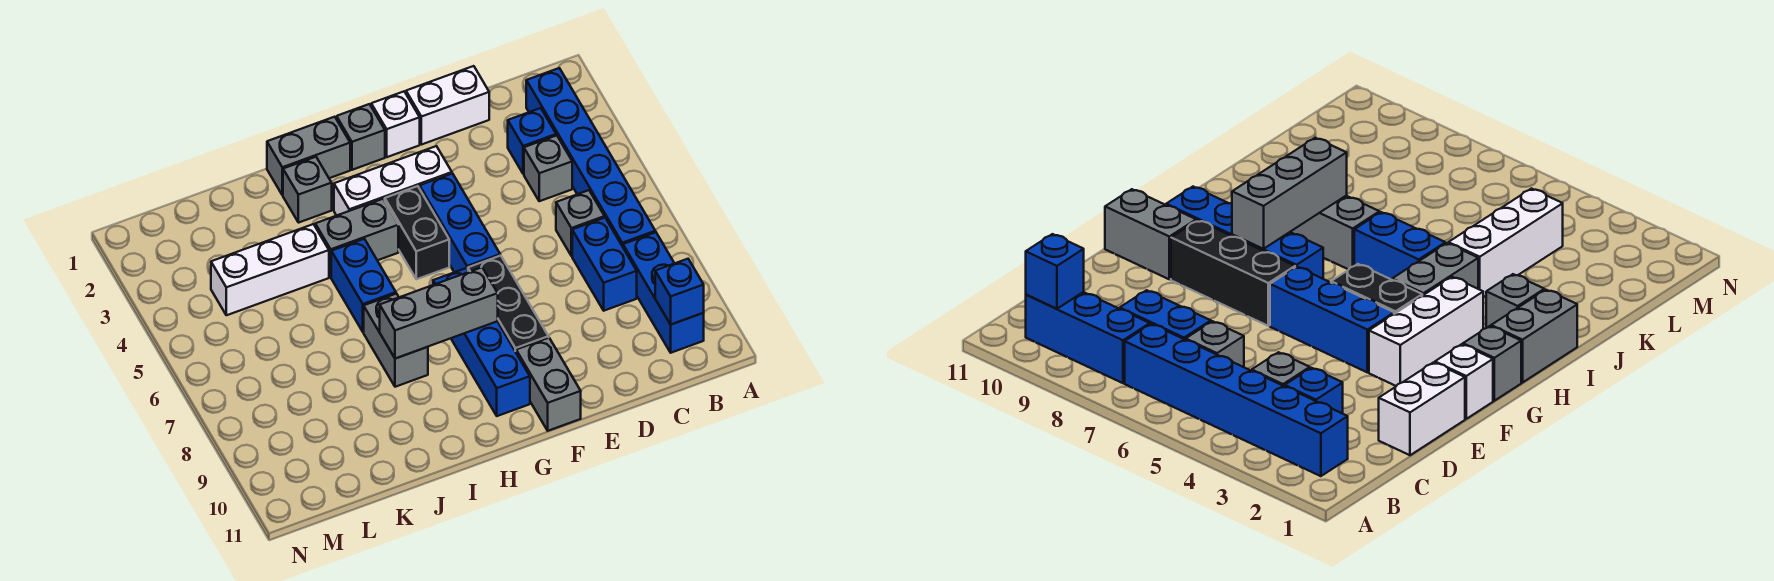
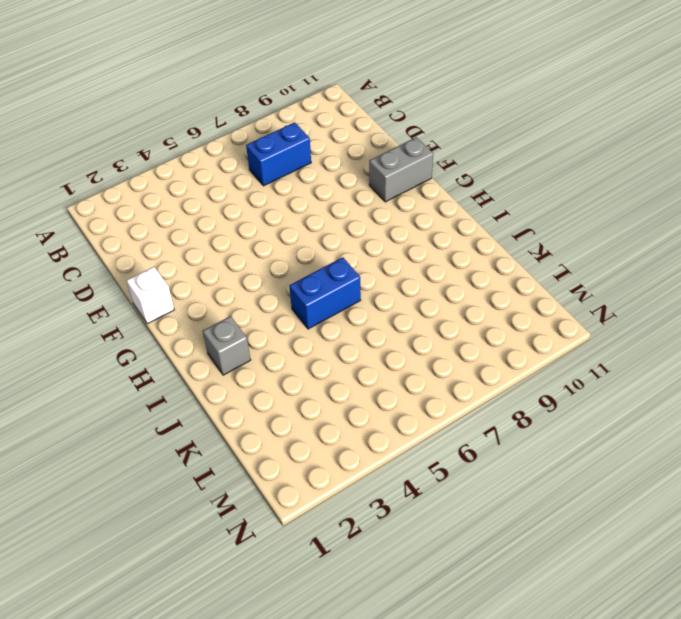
none -> blue brick B2:B7 level 1
none -> blue brick B8:B10 level 1
none -> blue brick C3 level 1

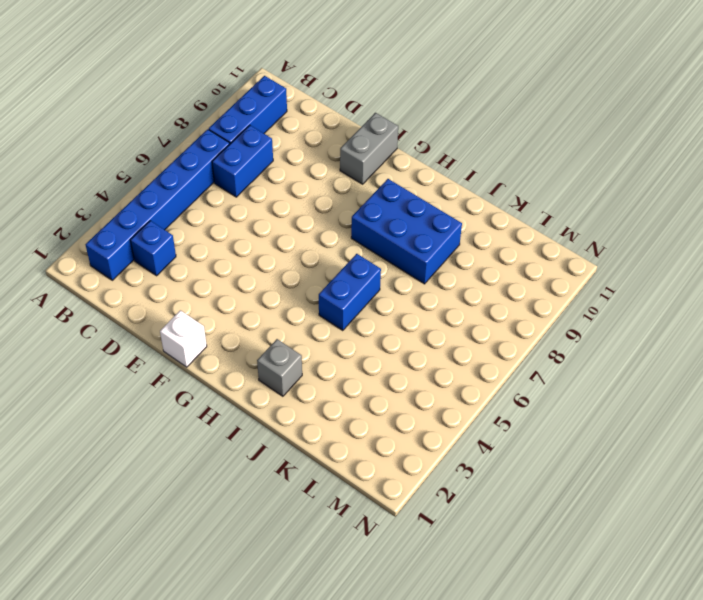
blue brick H8:J9 level 1 -> grey brick I7:I8 level 1
none -> grey brick C4 level 1
none -> grey brick C6 level 1
none -> white brick D1:E1 level 1

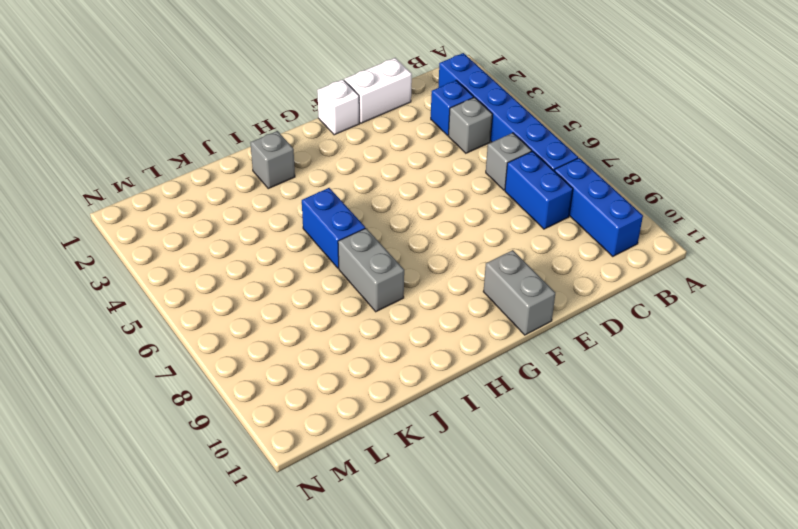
none -> white brick F3:H3 level 1
none -> blue brick F4:F6 level 1
none -> black brick F7:F9 level 1

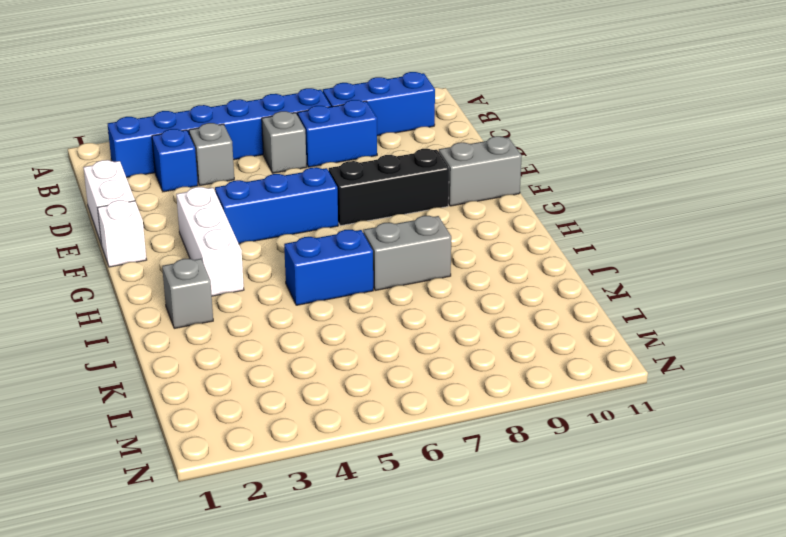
none -> grey brick G1 level 1
none -> black brick G4:G5 level 1
none -> blue brick G7:G10 level 1

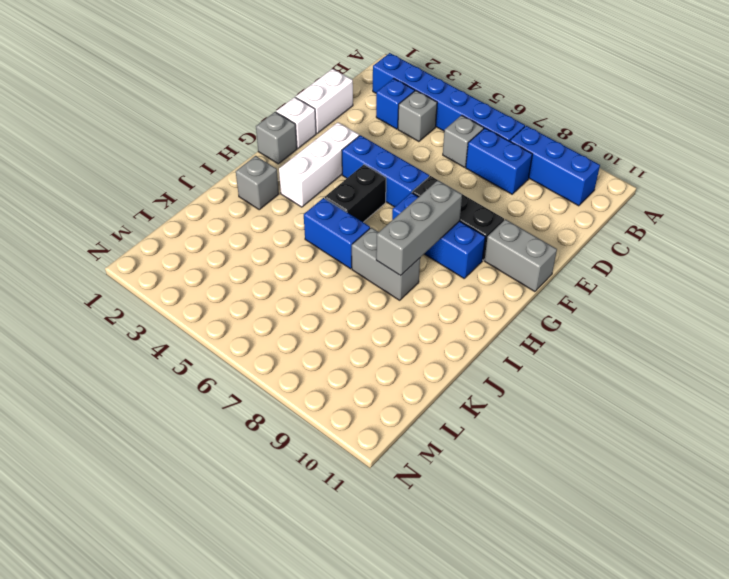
black brick G5:H5 level 1 -> black brick G4:G5 level 1
blue brick G7:G9 level 1 -> blue brick G7:G10 level 1
none -> grey brick H1:I1 level 1
none -> grey brick H4:I4 level 1
none -> white brick J4:L4 level 1

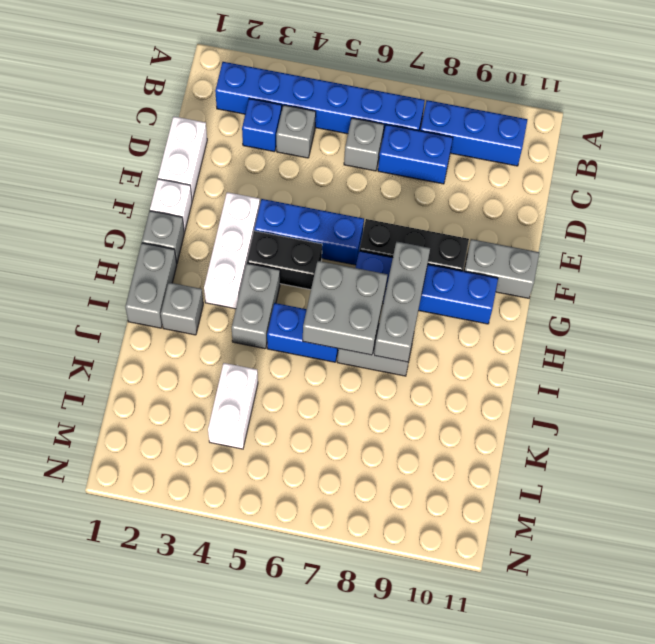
grey brick H6:I7 level 2 -> none
white brick K4:L4 level 1 -> white brick J4:L4 level 1
none -> blue brick B10 level 2

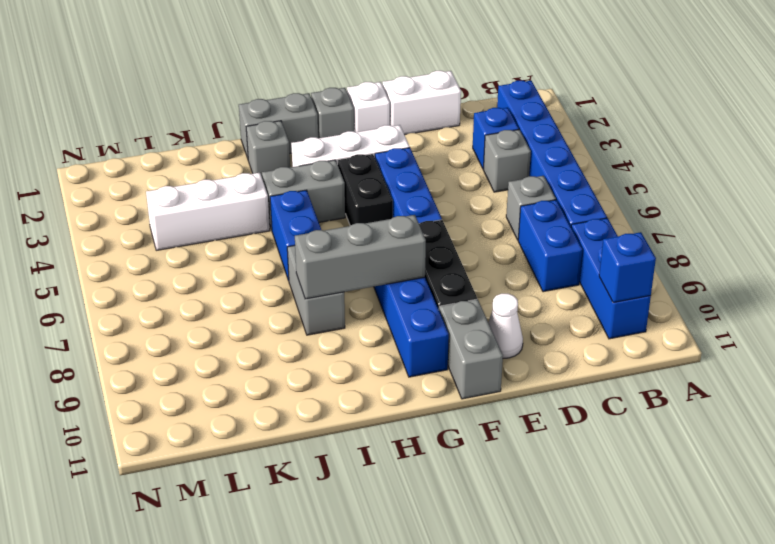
white cone E10 level 1 -> none

